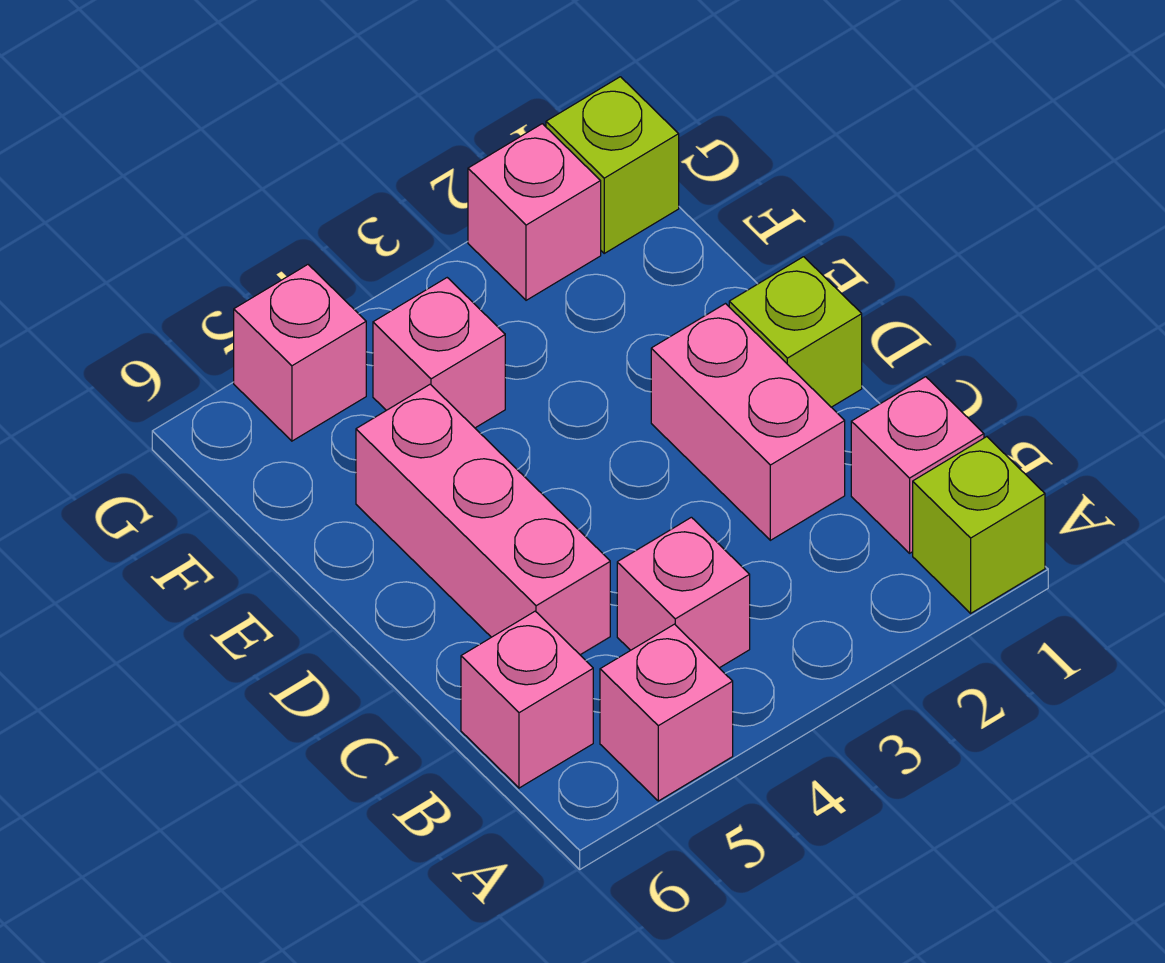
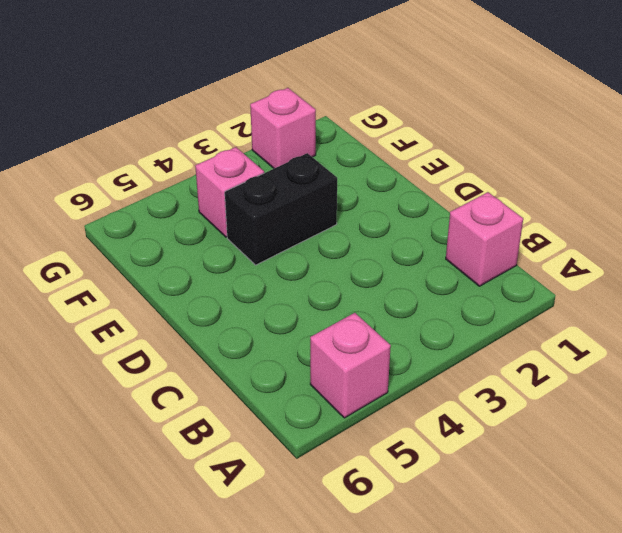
black brick E3:E4 level 1 -> none
none -> lime brick A1 level 1
none -> pink brick B4 level 1
none -> pink brick B6 level 1

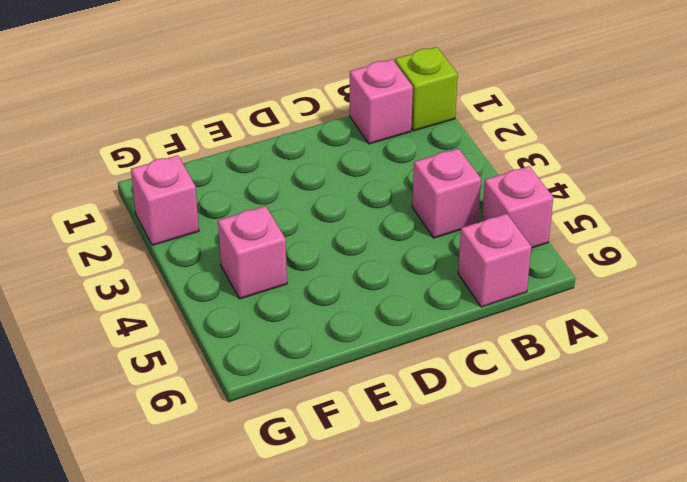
none -> pink brick C2:D2 level 1
none -> pink brick C5:E5 level 1
none -> lime brick D1 level 1

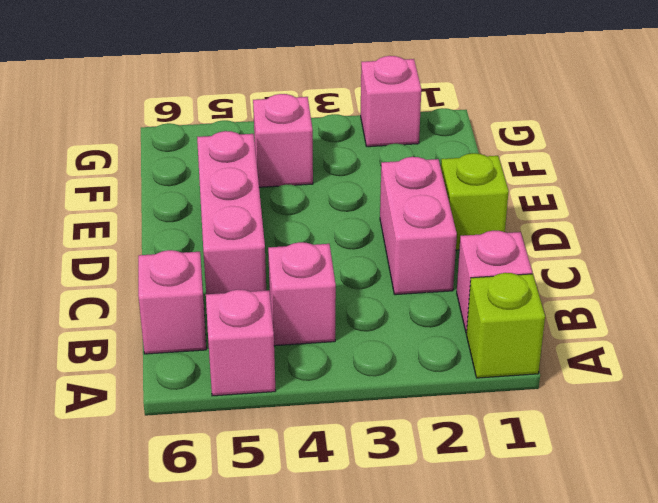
none -> lime brick G1 level 1
none -> pink brick G5 level 1

